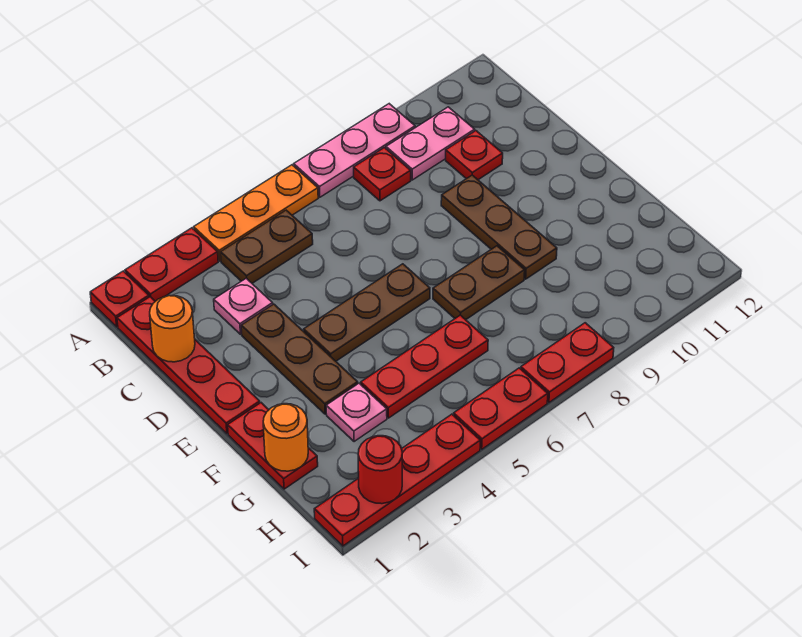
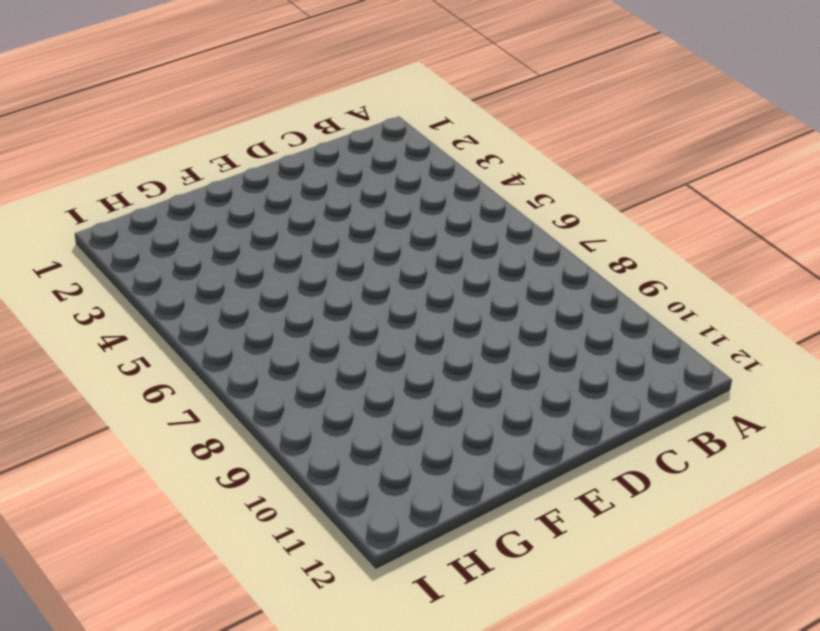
none -> red plate A1 level 1
none -> red plate A2:A3 level 1
none -> orange plate A4:A6 level 1

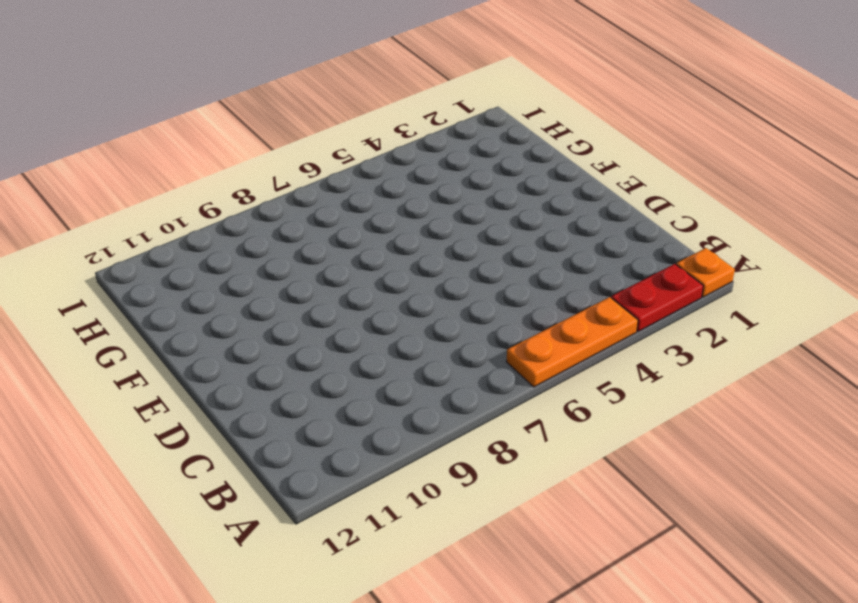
orange plate A1 level 1 -> red plate A1 level 1
none -> pink plate A7:A9 level 1
none -> red plate B1:E1 level 1
none -> brown plate B4:B5 level 1

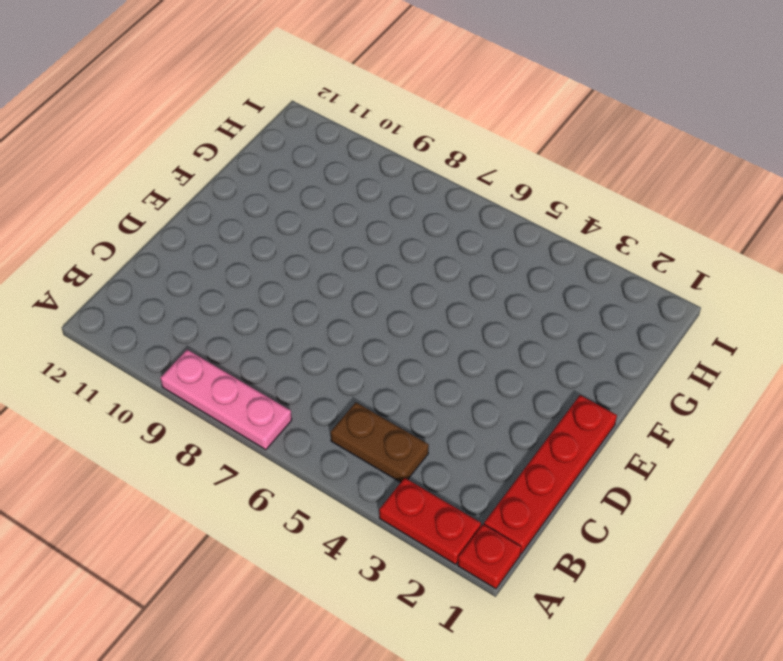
none -> orange plate A4:A6 level 1
none -> red plate B8 level 1
none -> pink plate B9:B10 level 1

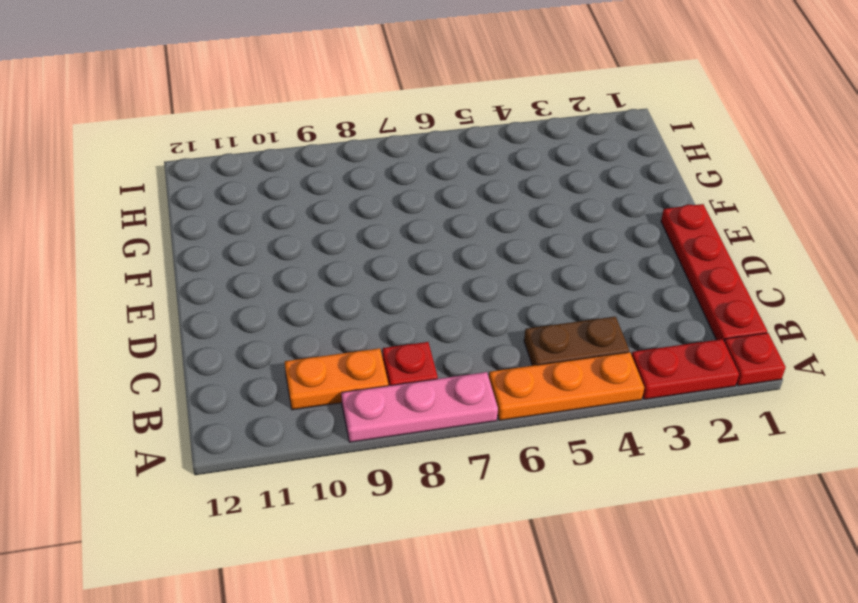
orange plate B9:B10 level 1 -> pink plate B9:B10 level 1
none -> pink plate C3 level 1
none -> red plate C10 level 1
none -> brown plate D3:F3 level 1

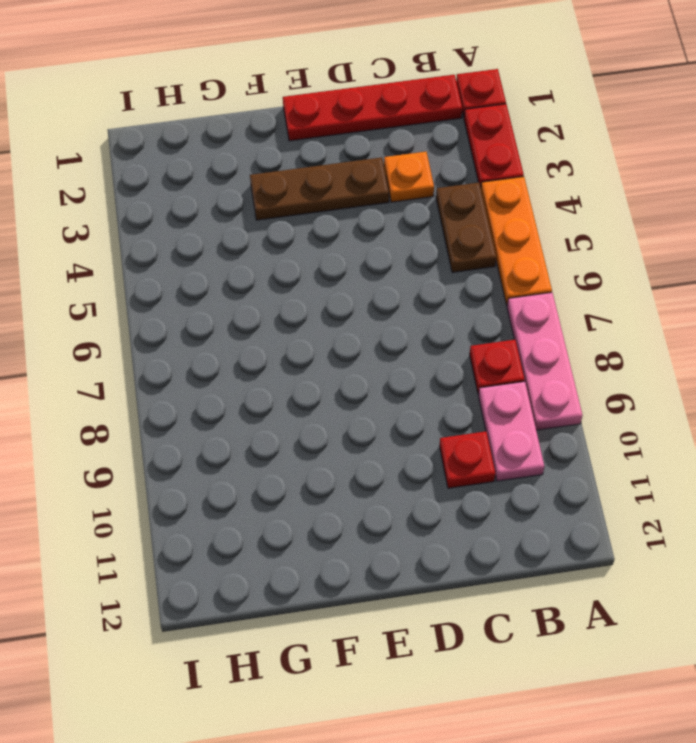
orange plate C3 level 1 -> pink plate C3 level 1
none -> brown plate D9:F9 level 1
none -> brown plate E4:E6 level 1
none -> red plate F1:G1 level 1

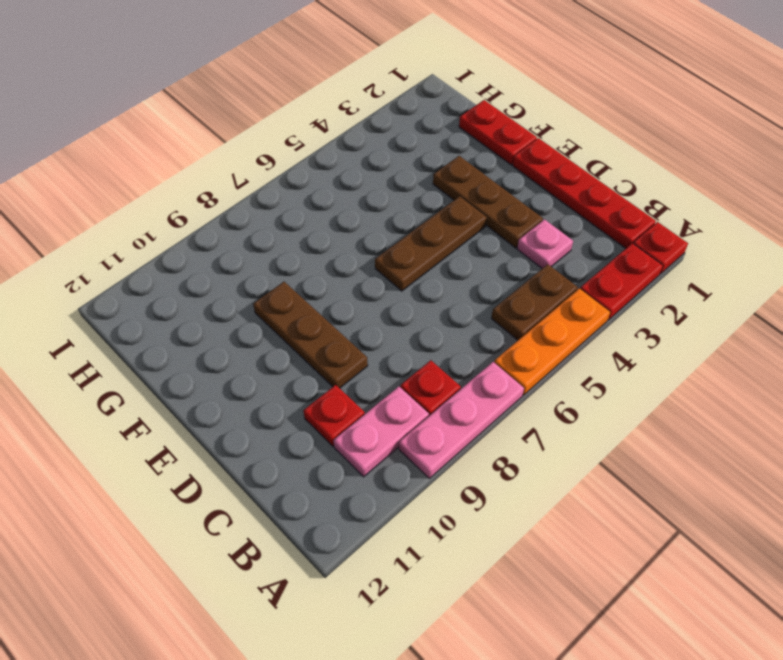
none -> brown plate F7:F8 level 1
none -> pink plate G3 level 1
none -> red plate G4:G6 level 1

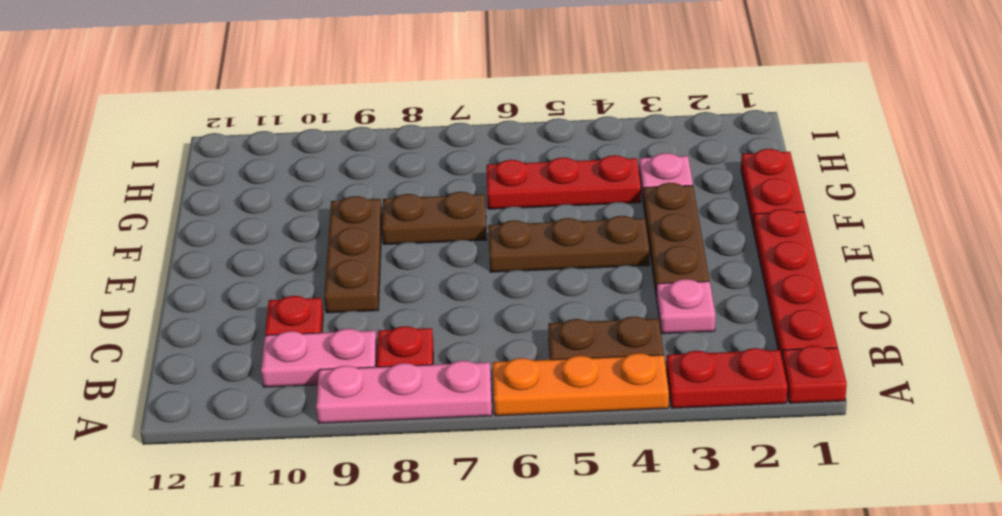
none -> red plate I1:I4 level 1
none -> red plate I5:I6 level 1
none -> red plate I7:I8 level 1

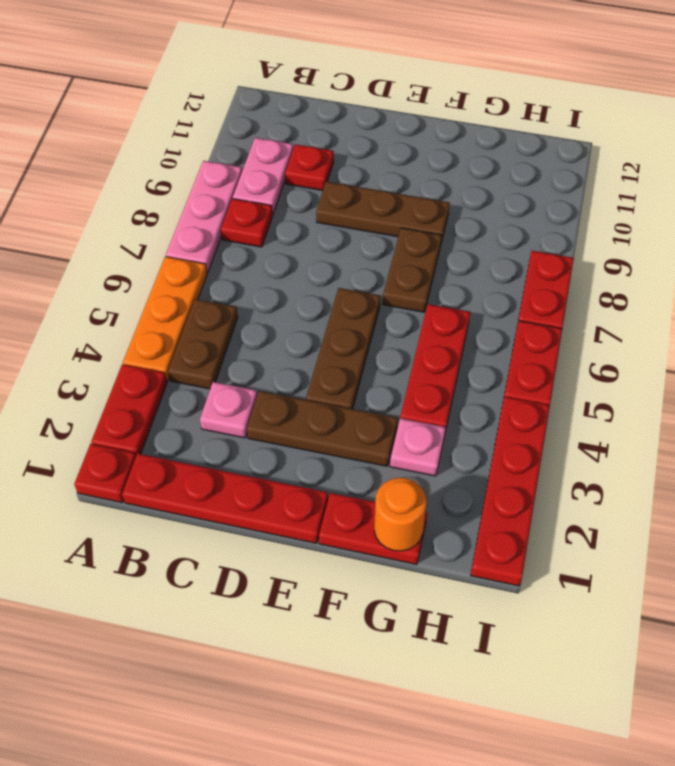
none -> orange round brick C1 level 2
none -> red round brick I2 level 2

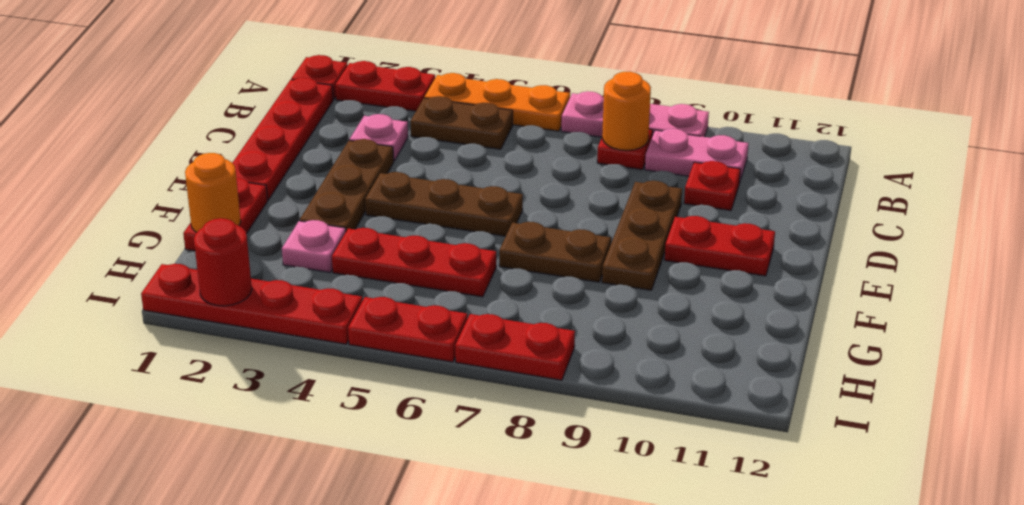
orange round brick B8 level 2 -> orange round brick C1 level 2
red plate E10:E11 level 1 -> none

